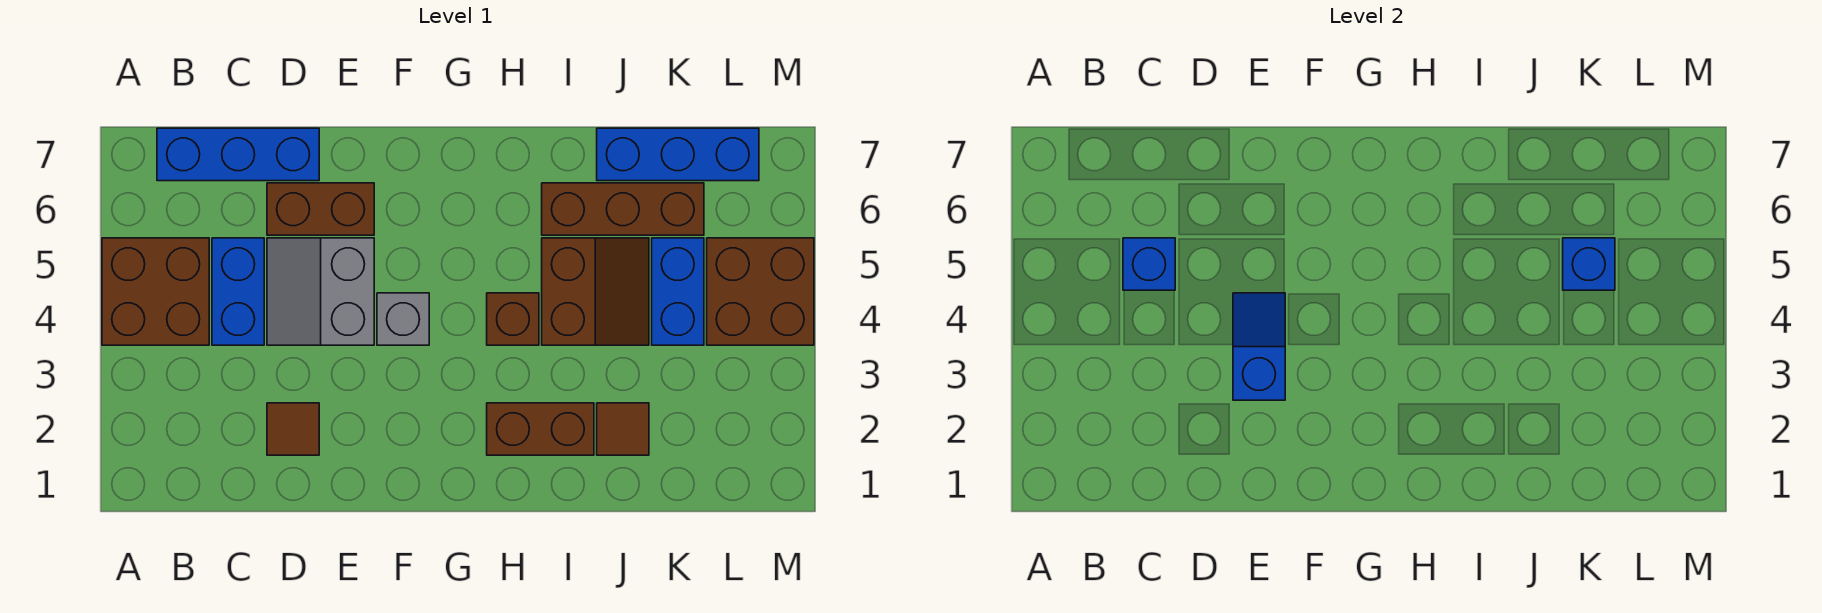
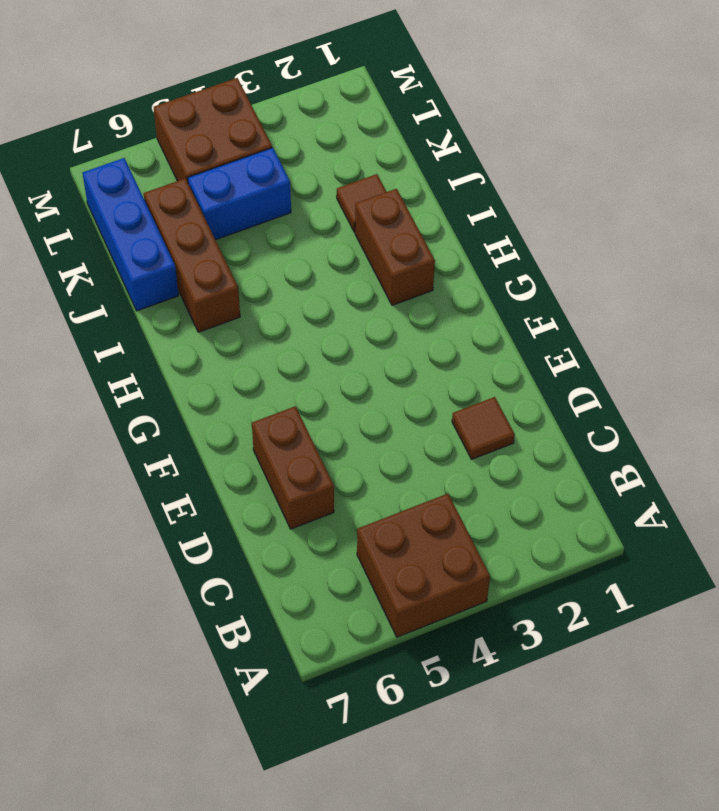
none -> blue brick B7:D7 level 1
none -> blue brick C4:C5 level 1
none -> grey slope D4:E5 level 1 top E

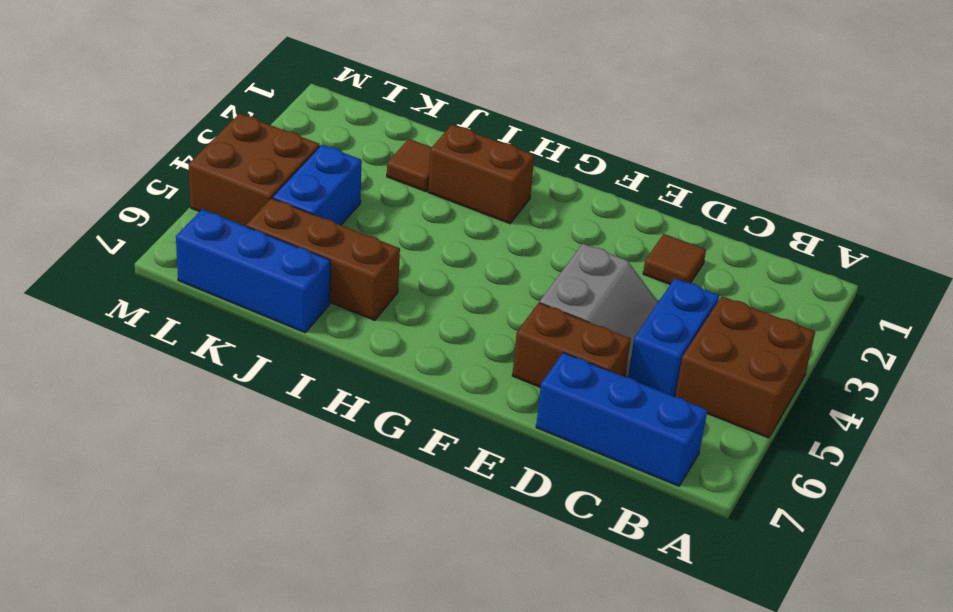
none -> grey brick F4 level 1
none -> brown brick H4 level 1
none -> brown slope I4:J5 level 1 top I

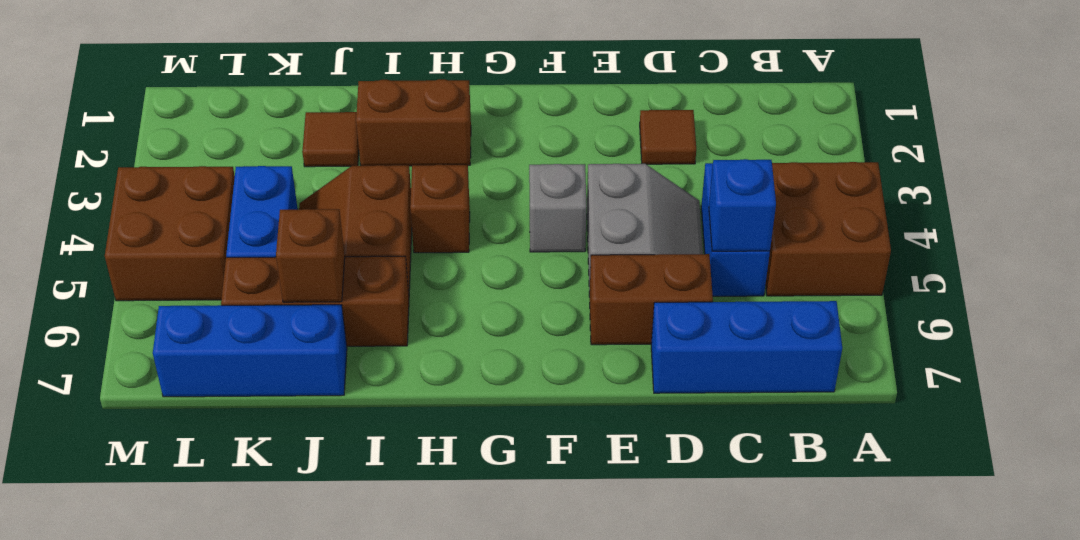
brown brick J6 level 2 -> none
none -> blue slope E3:E4 level 2 top 3
none -> blue brick K5 level 2

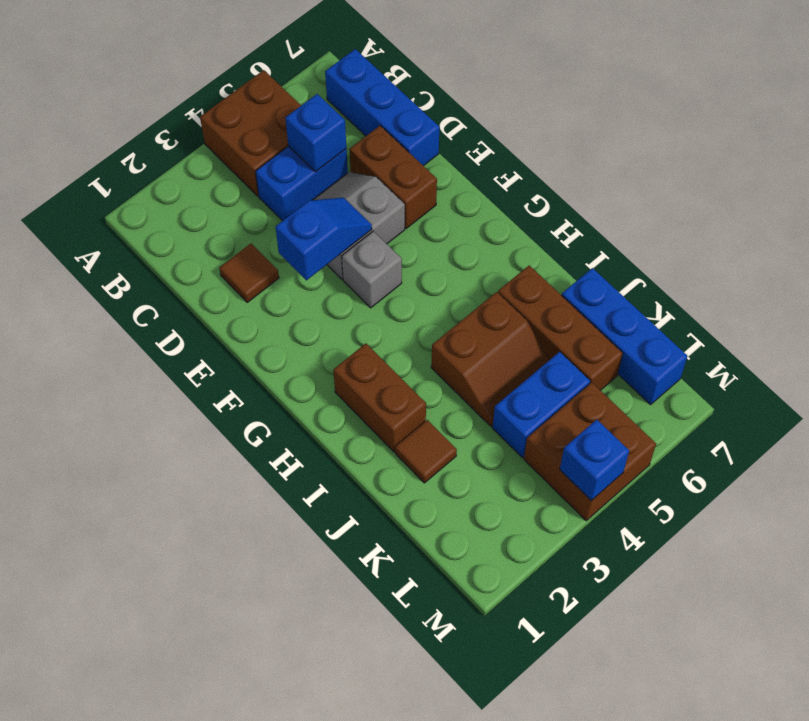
blue brick M4 level 2 -> blue brick K5 level 2
none -> brown brick H4 level 1

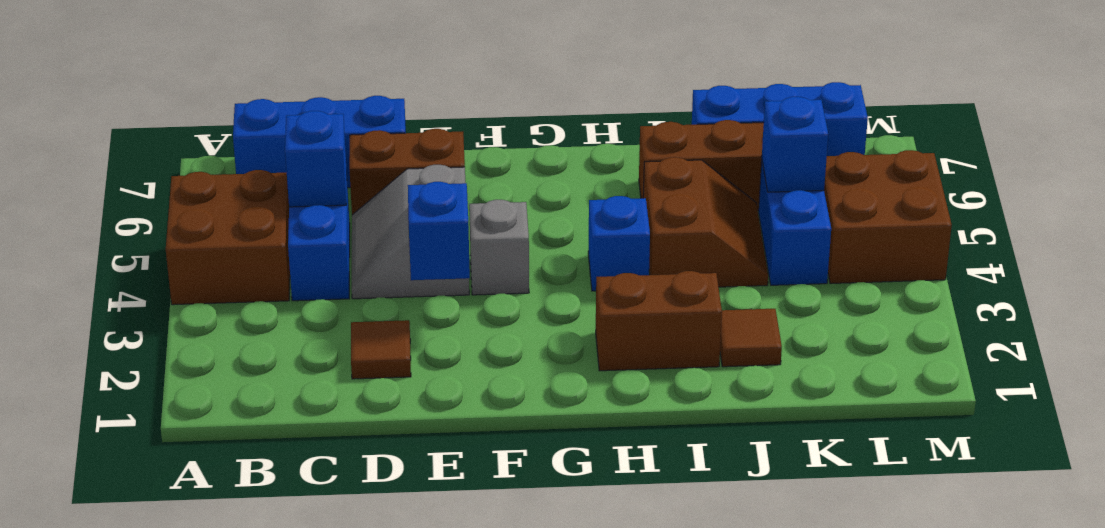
blue brick H4 level 1 -> brown brick H4 level 1

